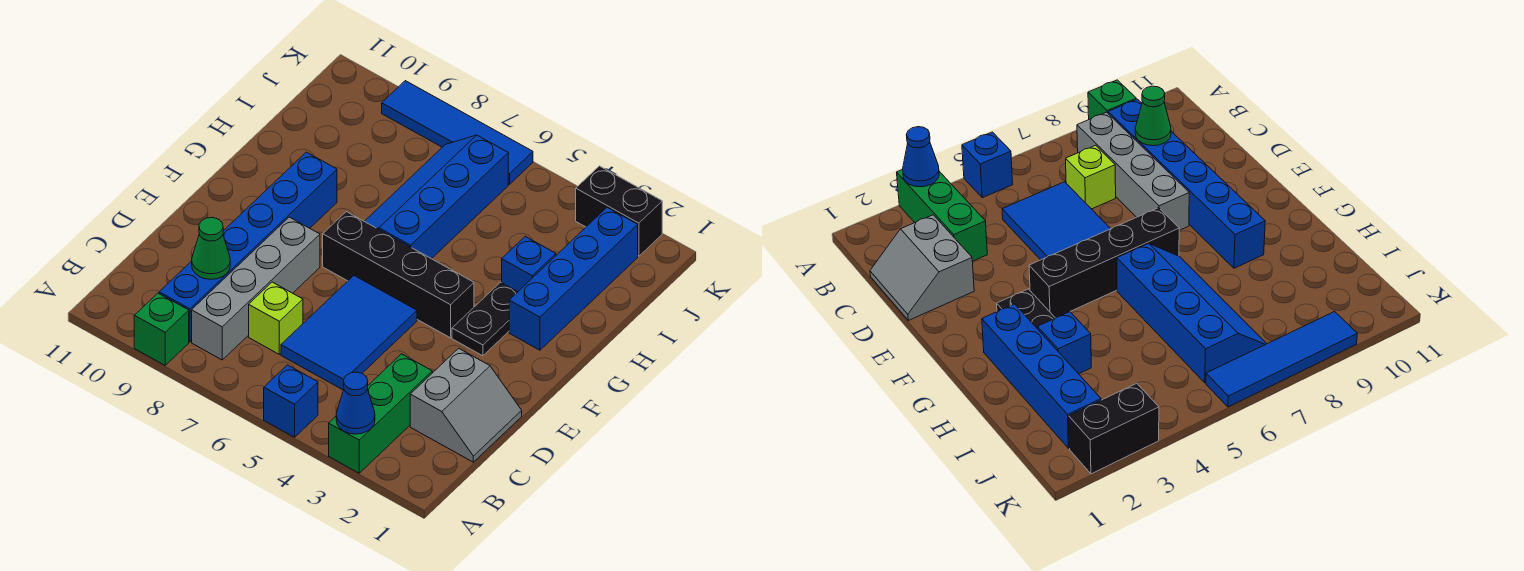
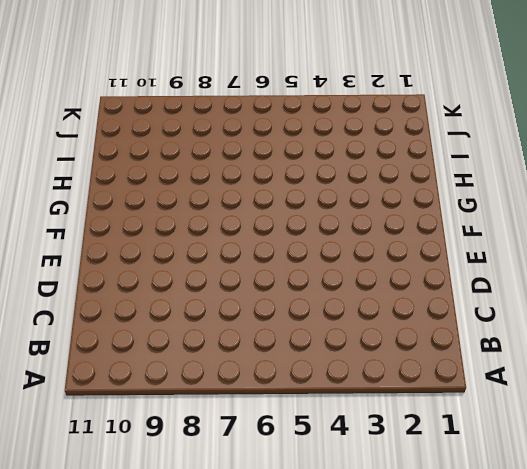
none -> green brick A3:C3 level 1
none -> blue brick A5 level 1
none -> green brick A9 level 1

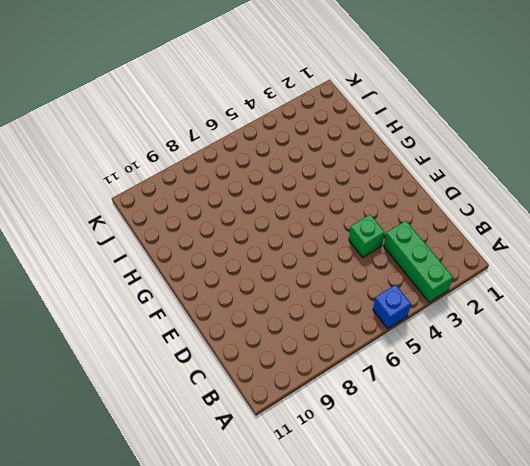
green brick D4 level 1 -> green brick A9 level 1
none -> grey brick B8:E8 level 1
none -> blue brick B9:G9 level 1
none -> grey slope C1:D2 level 1 top 2

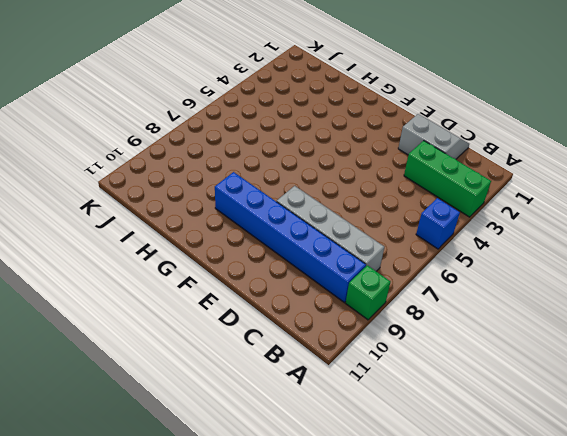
none -> blue tile C5:E6 level 1
none -> lime brick C7 level 1
none -> black plate F3:G3 level 1

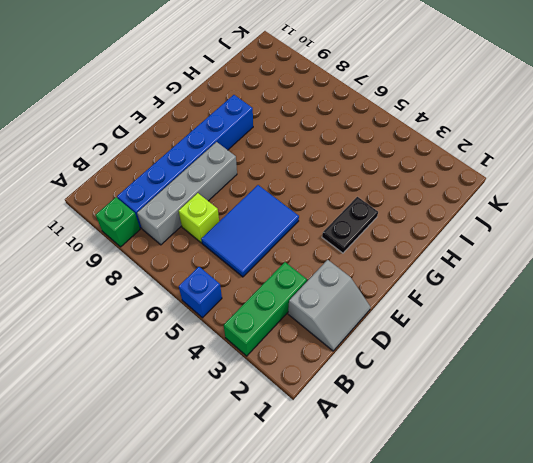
none -> black brick F4:F7 level 1
none -> blue brick G2:J2 level 1
none -> blue slope G6:J7 level 1 top 6

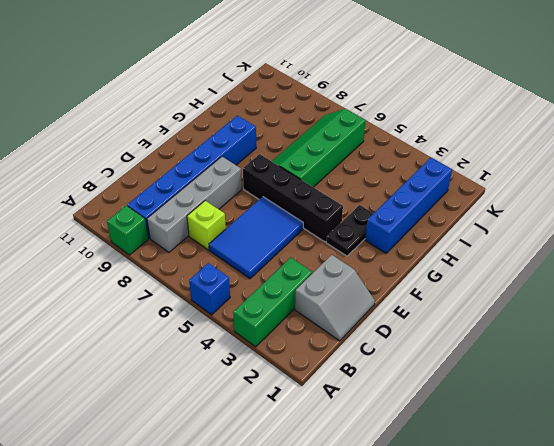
green slope G6:J7 level 1 top 6 -> blue slope G6:J7 level 1 top 6
none -> blue brick H3 level 1
none -> black brick K2:K3 level 1
none -> blue tile K6:K9 level 1

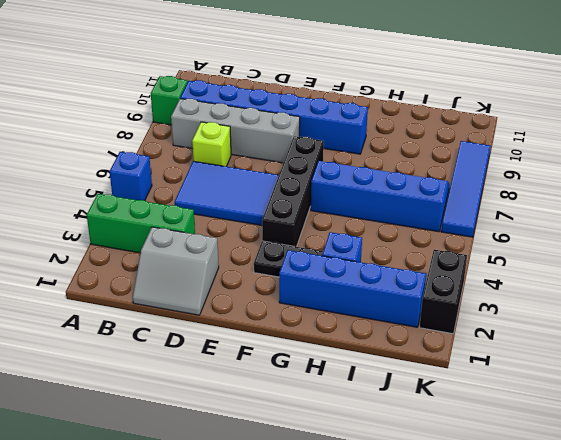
none -> blue cone A3 level 2
none -> green cone C9 level 2

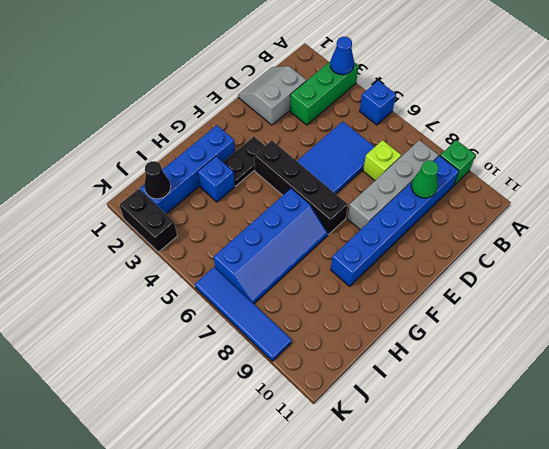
black cone J2 level 2 -> none

